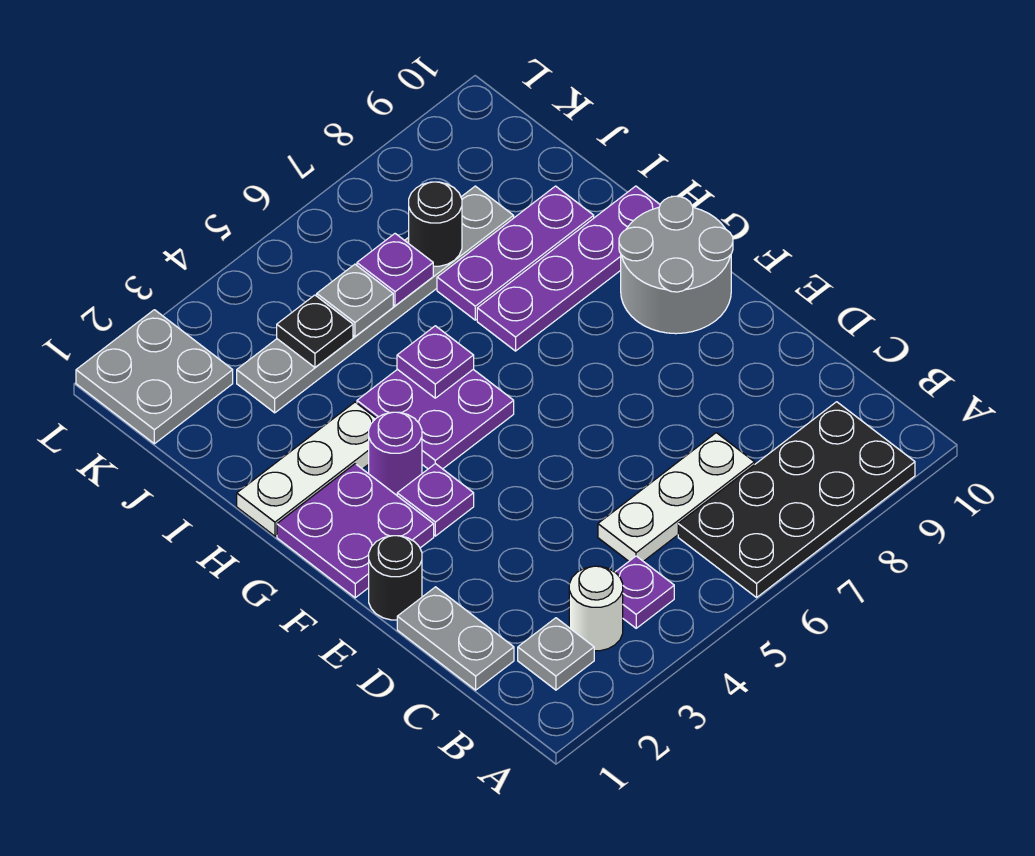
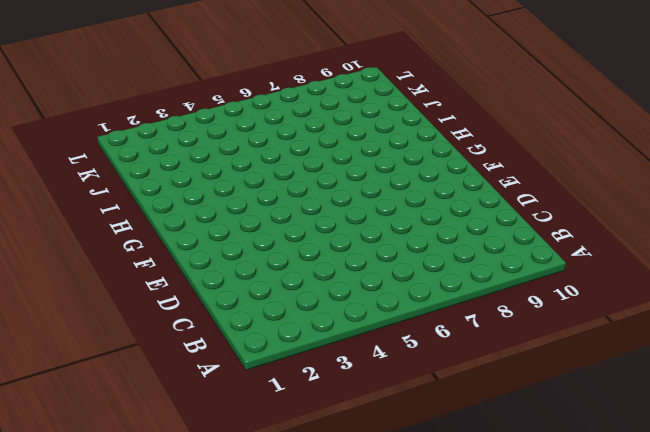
none -> black plate A6:B9 level 1
none -> grey plate B2 level 1
none -> white round brick B3 level 1

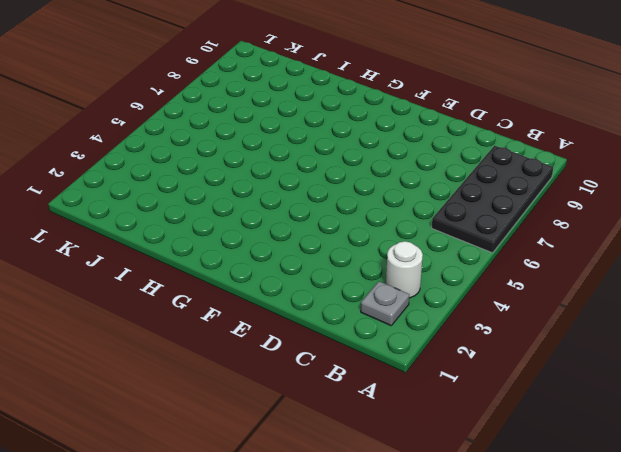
none -> purple plate B4 level 1
none -> grey plate C1:D1 level 1
none -> white plate C5:C7 level 1

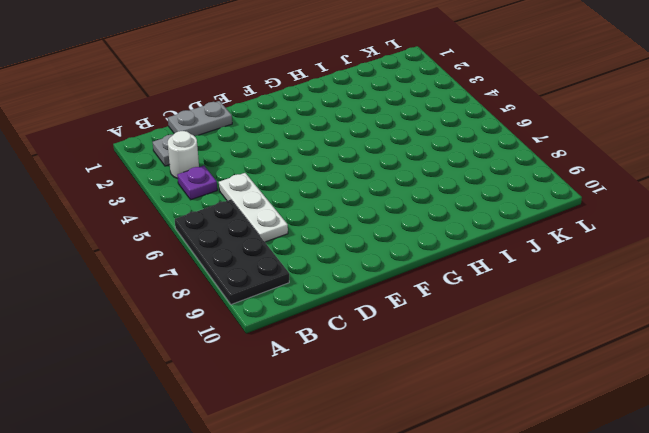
none -> black round brick E1 level 1
none -> purple plate F1:G2 level 1
none -> purple plate F3 level 1

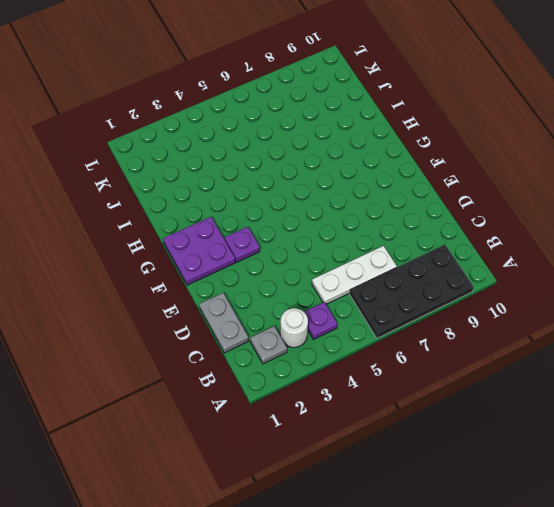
none -> black round brick E1 level 1
none -> grey round brick F9:G10 level 1
none -> purple round brick G3 level 1

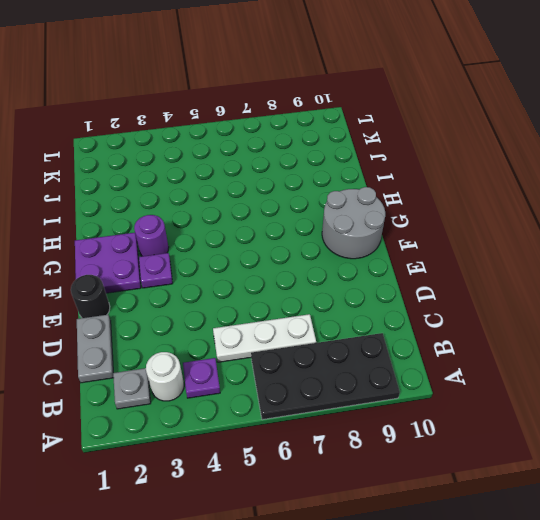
none -> purple plate G4:H5 level 1
none -> white plate H1:H3 level 1
none -> purple plate H7:H10 level 1

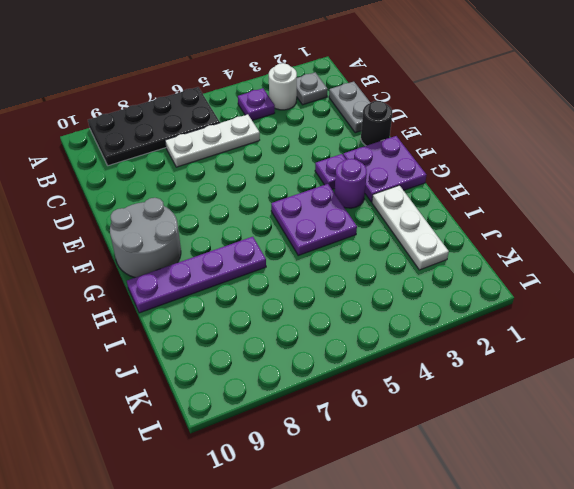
white plate H2:J2 level 1 -> white plate H1:H3 level 1
none -> purple plate I7:I9 level 1
none -> grey plate J3:J8 level 1
none -> grey plate K1:L2 level 1

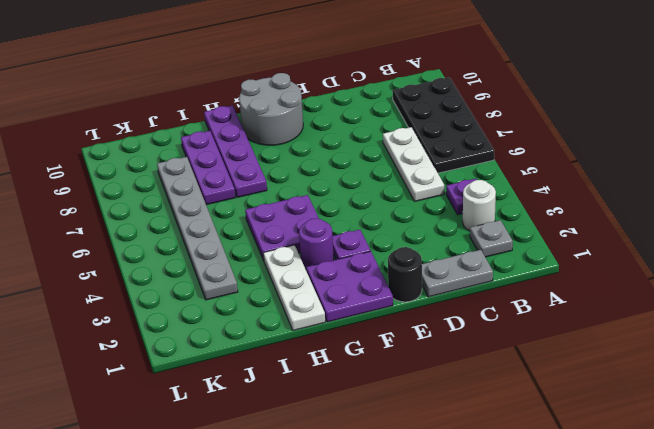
none -> grey plate K1:L2 level 1
none -> purple plate H5 level 2
none -> black plate J4 level 2

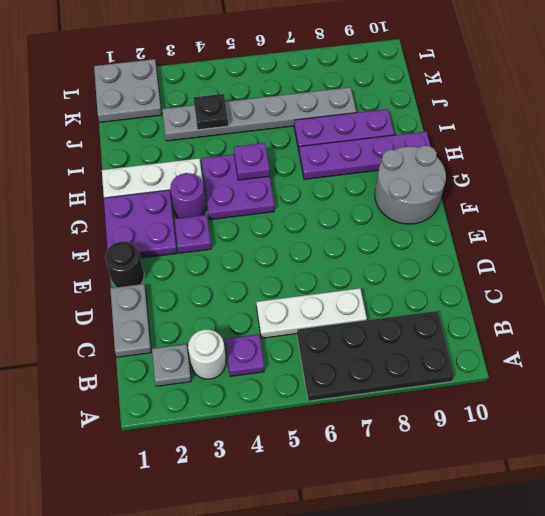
none -> grey plate J5 level 2
none -> purple plate J6 level 2
none -> black round brick J7 level 2

